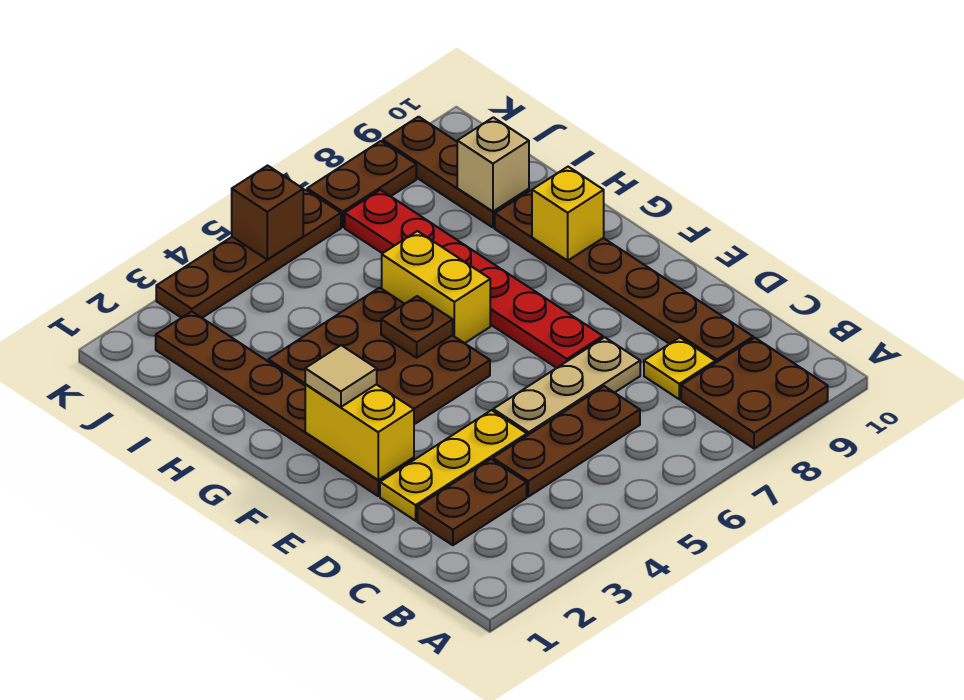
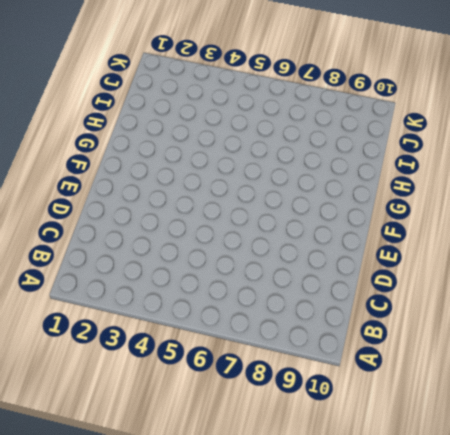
none -> brown plate A8:B9 level 1
none -> brown plate C2:C3 level 1
none -> brown plate C4:C6 level 1

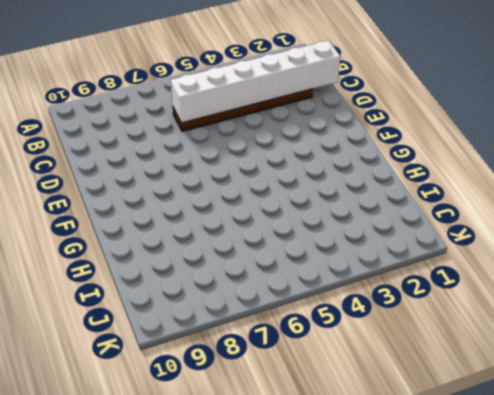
white brick C1:C6 level 2 -> none
none -> brown plate A8:B9 level 1
none -> yellow plate C8 level 1
none -> brown plate C9:H9 level 1

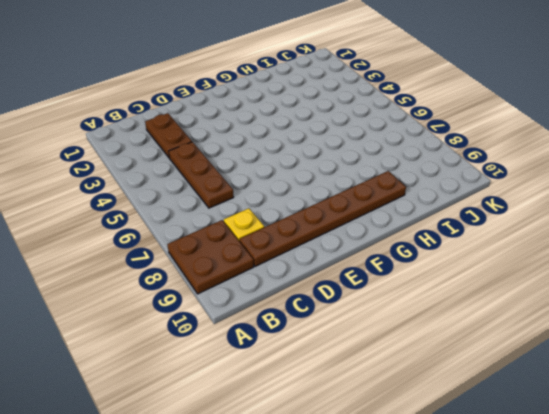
none -> yellow plate D2:D4 level 1
none -> tan plate D5:D7 level 1
none -> brown plate E2:J2 level 1

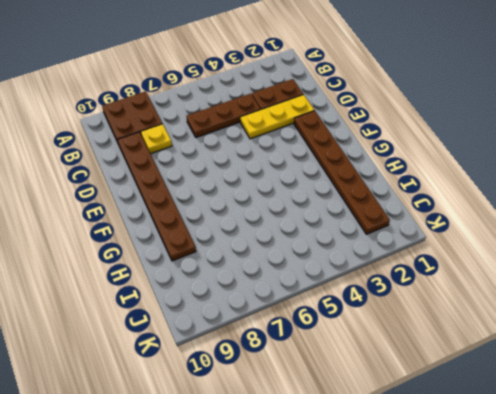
none -> tan plate D5:D7 level 1
none -> red plate E7:J7 level 1
none -> brown plate F3:H5 level 1

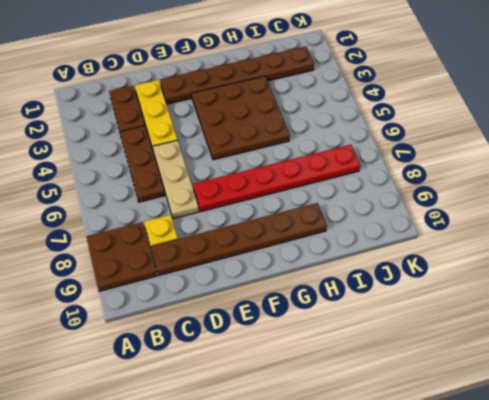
none -> yellow brick G6:H6 level 1
none -> brown plate I9:K9 level 1
none -> brown plate K3:K6 level 1

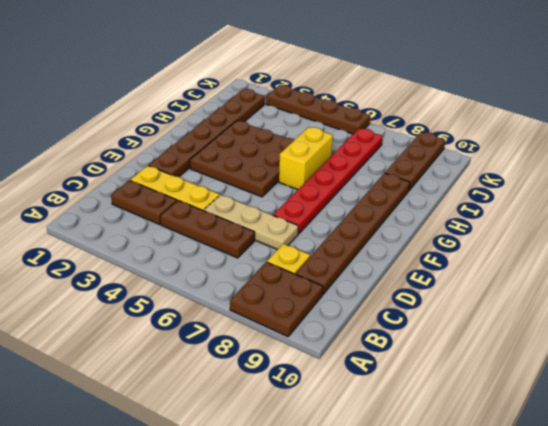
none -> brown plate K7:K8 level 1
none -> yellow brick E2:F2 level 2
none -> brown plate G5 level 2

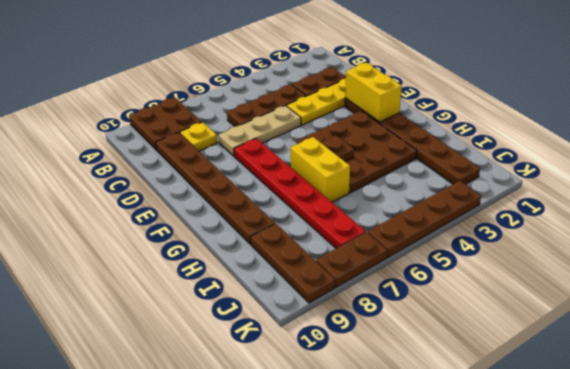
none -> yellow brick G9 level 2
none -> tan brick I9 level 2
none -> brown brick K5 level 2

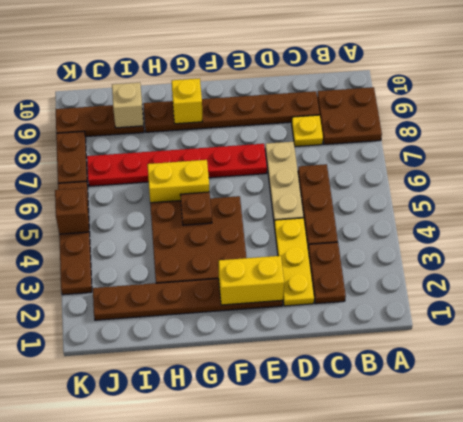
none -> tan tile F2 level 3

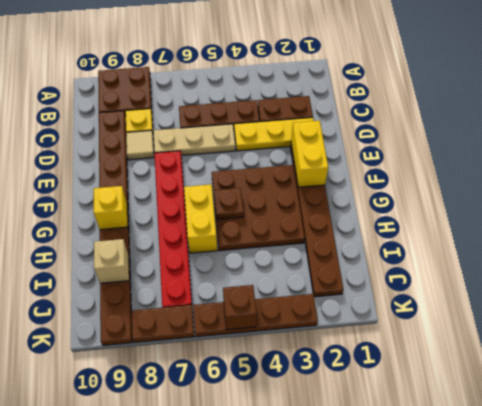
tan tile D8 level 1 -> tan tile F2 level 3

